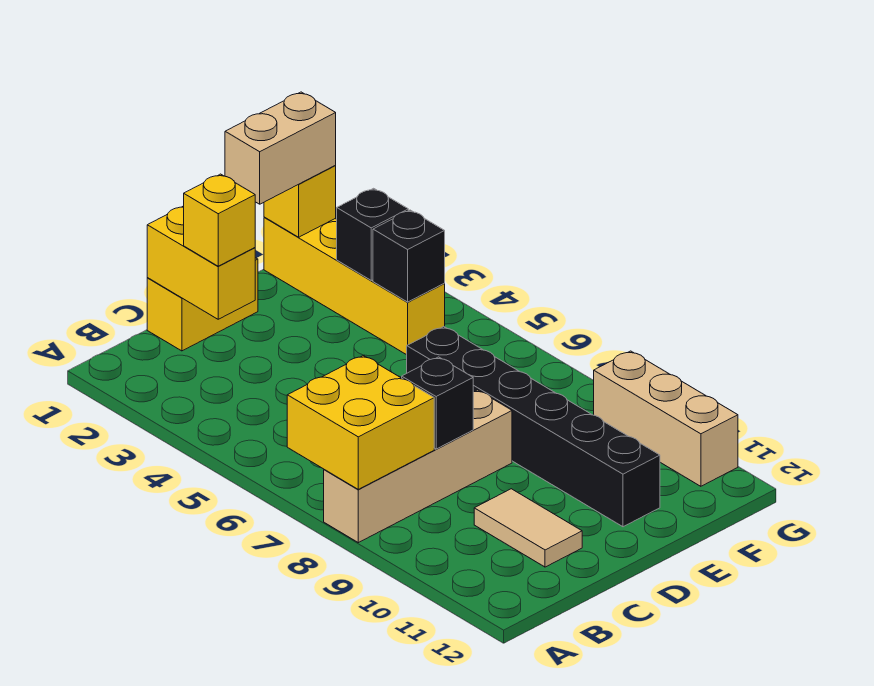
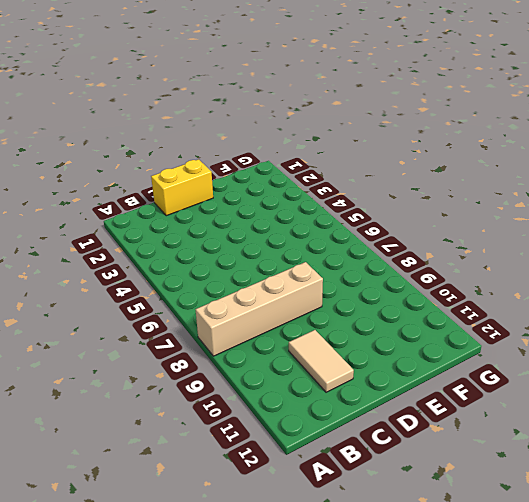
none -> black brick E6:E11 level 1
none -> yellow brick F1:F4 level 1
none -> tan brick G9:G11 level 1

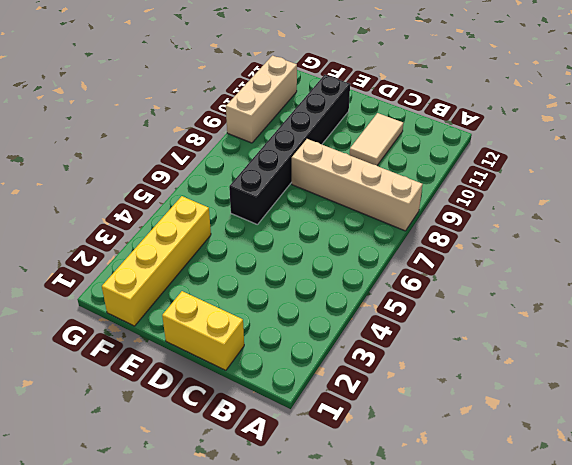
none -> yellow brick A7:B8 level 2
none -> yellow brick C1:C2 level 2
none -> black brick C8 level 2

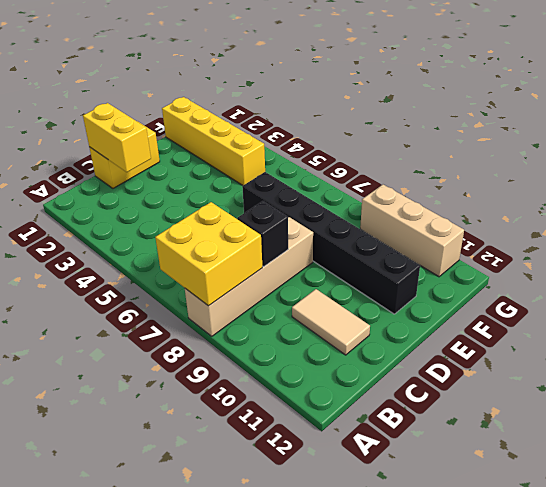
none -> yellow brick F1 level 2
none -> black brick F3 level 2
none -> black brick F4 level 2

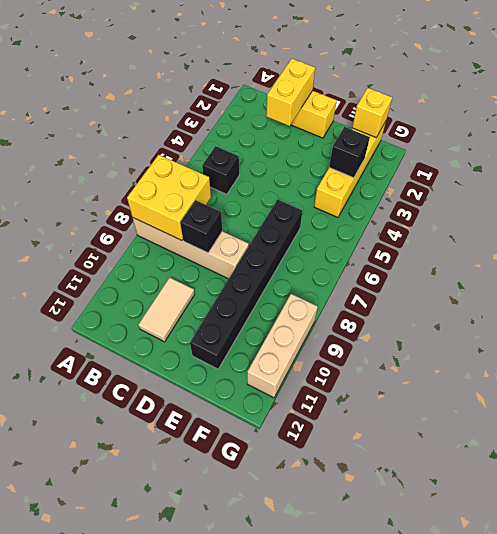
black brick B5 level 1 -> black brick F4 level 2
none -> yellow brick C2 level 3
none -> tan brick E1:F1 level 3

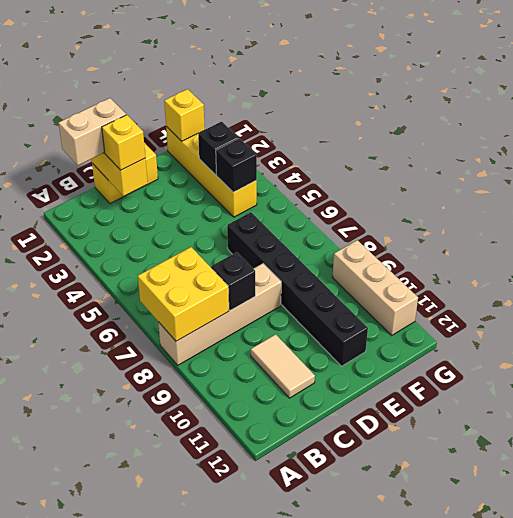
tan brick B1:C1 level 3 -> tan brick E1:F1 level 3

